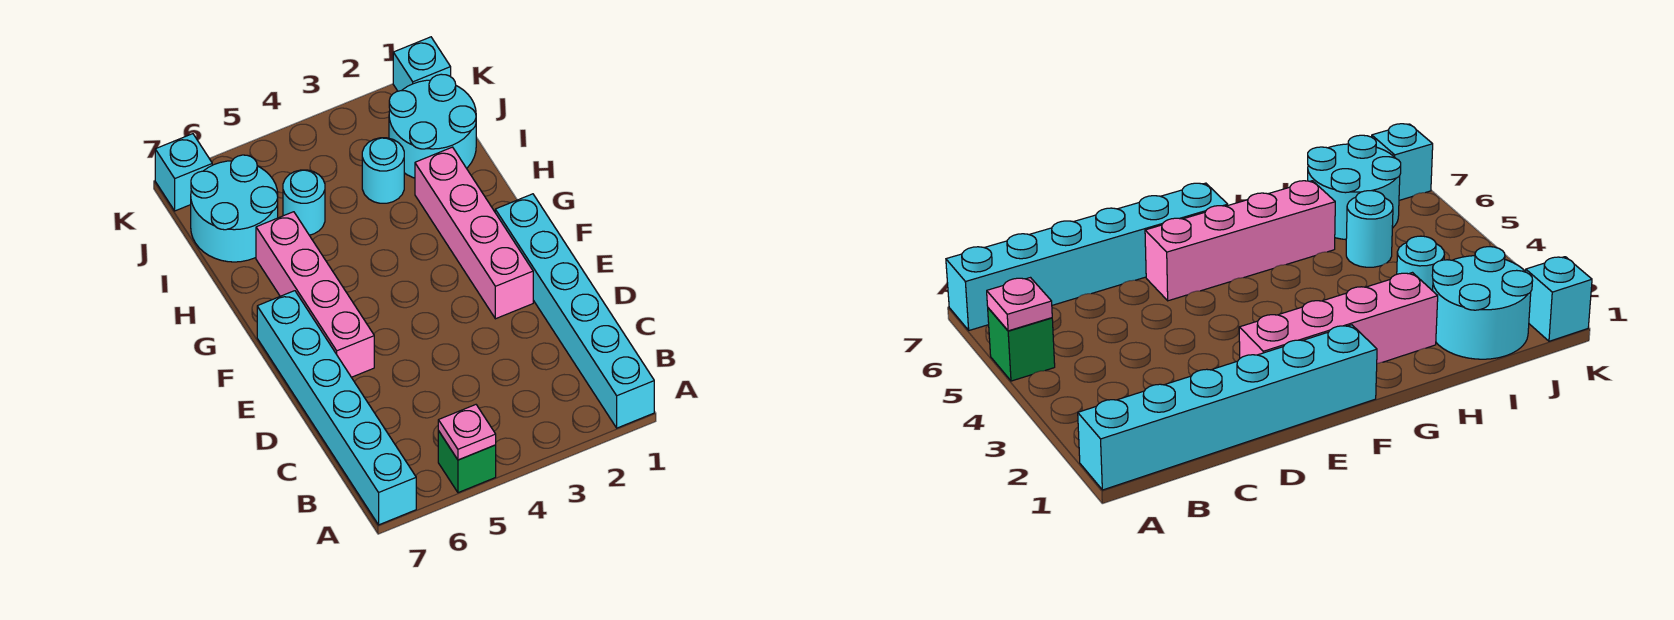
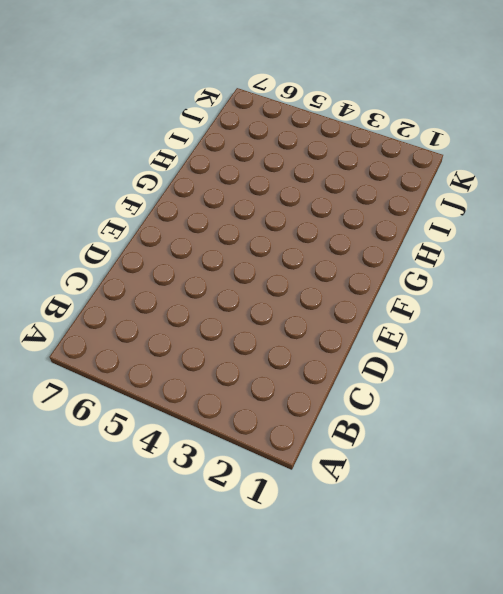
none -> cyan brick A1:F1 level 1
none -> green brick A5 level 1
none -> cyan brick A7:F7 level 1

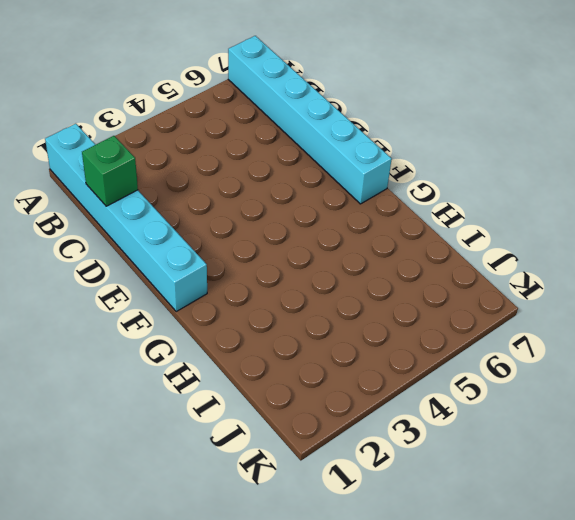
green brick C1 level 2 -> green brick A5 level 1
none -> pink brick E2:H2 level 1
none -> pink brick E6:H6 level 1
none -> cyan round brick I1:J2 level 1

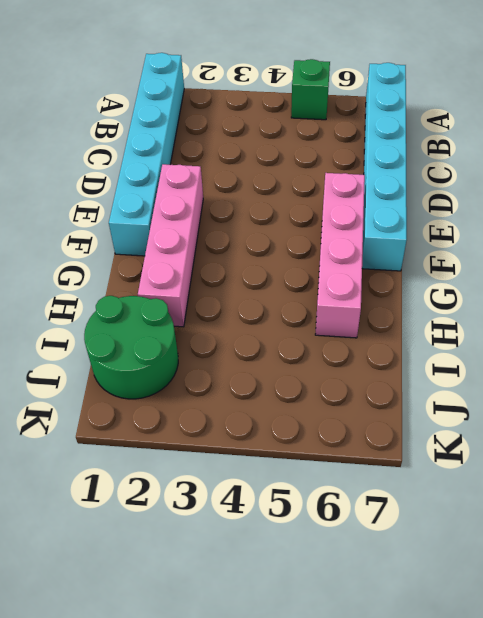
green round brick I1:J2 level 1 -> cyan round brick I1:J2 level 1
none -> cyan round brick I3 level 1
none -> cyan round brick I5 level 1
none -> cyan round brick I6:J7 level 1

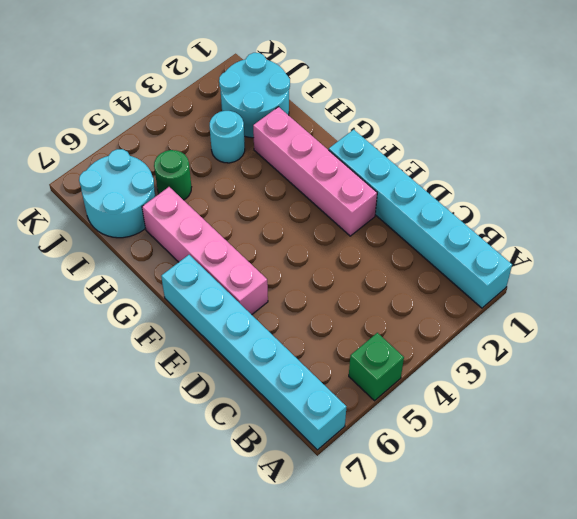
green round brick I5 level 1 -> cyan round brick I5 level 1
none -> cyan brick K1 level 1
none -> cyan brick K7 level 1
none -> pink plate A5 level 2

